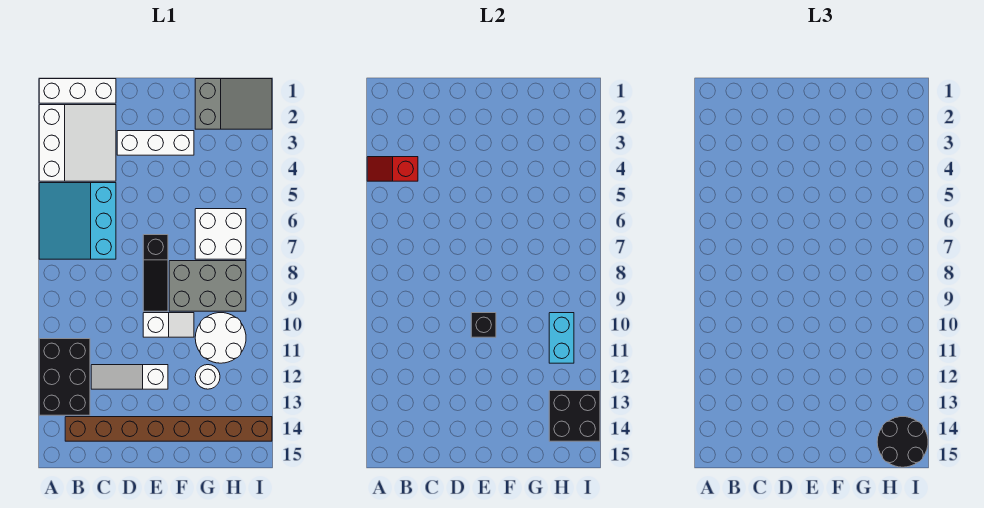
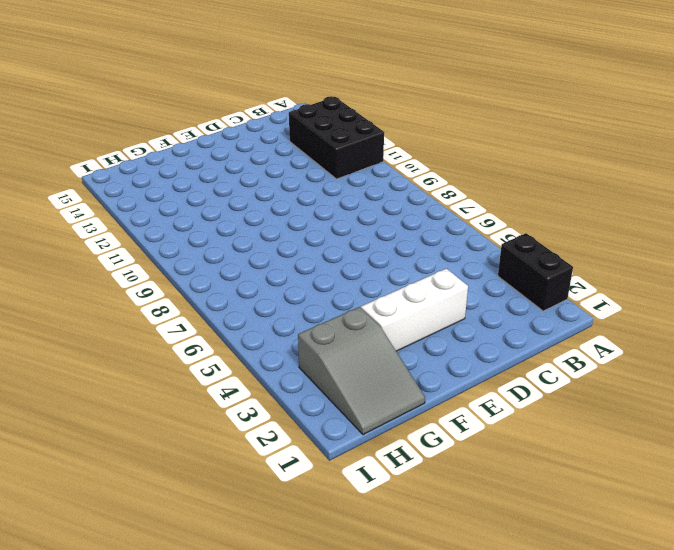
black brick A2:A3 level 1 -> white slope A2:C4 level 1 top A
grey slope G1:H3 level 1 top 3 -> grey slope G1:I2 level 1 top G
none -> white brick A1:C1 level 1
none -> cyan slope A5:C7 level 1 top C
none -> brown brick B14:I14 level 1

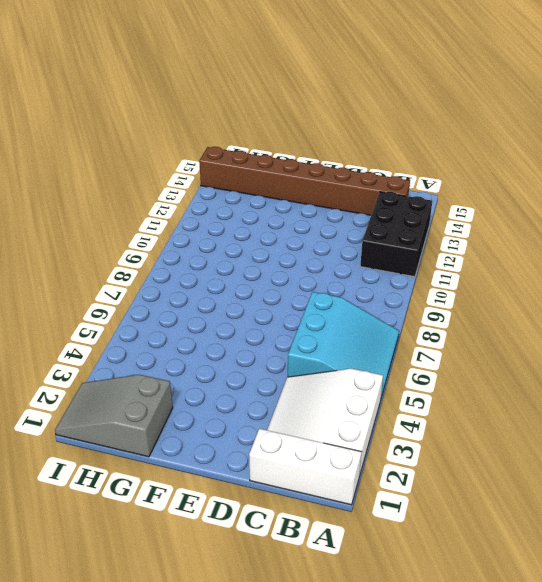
none -> white slope C12:E12 level 1 top E
none -> white brick D3:F3 level 1
none -> black slope E7:E9 level 1 top 7

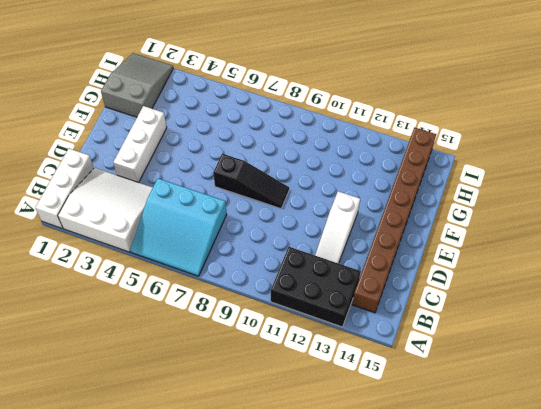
none -> white slope E10:F10 level 1 top E
none -> grey brick F8:H9 level 1
none -> white brick G6:H7 level 1

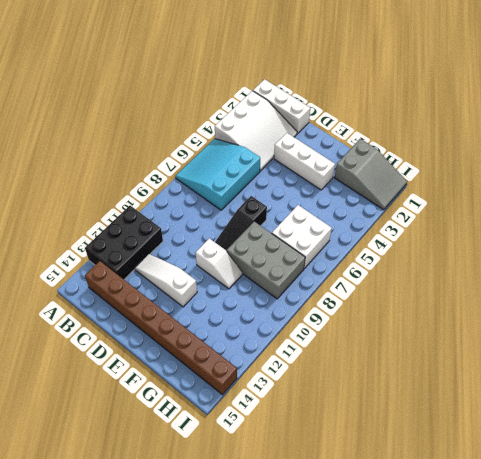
none -> white round brick G10:H11 level 1
none -> white round brick G12 level 1
none -> red slope A4:B4 level 2 top B

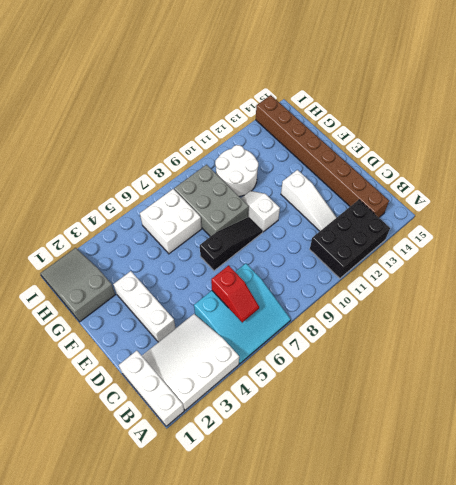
red slope B6:C6 level 2 top C -> red slope A4:B4 level 2 top B
none -> white round brick G12 level 1
none -> black brick E10 level 2
none -> cyan brick H10:H11 level 2

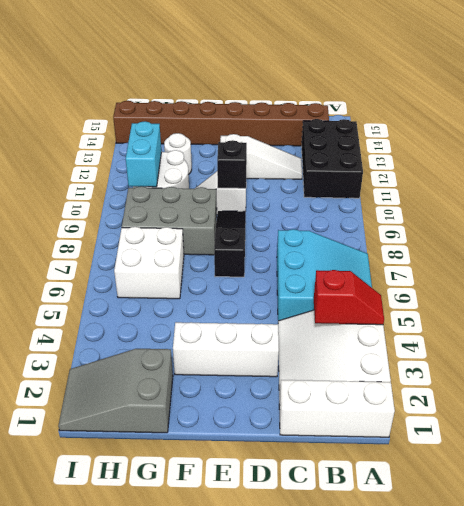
none -> black brick H13:I14 level 2
none -> black round brick H14:I15 level 3

